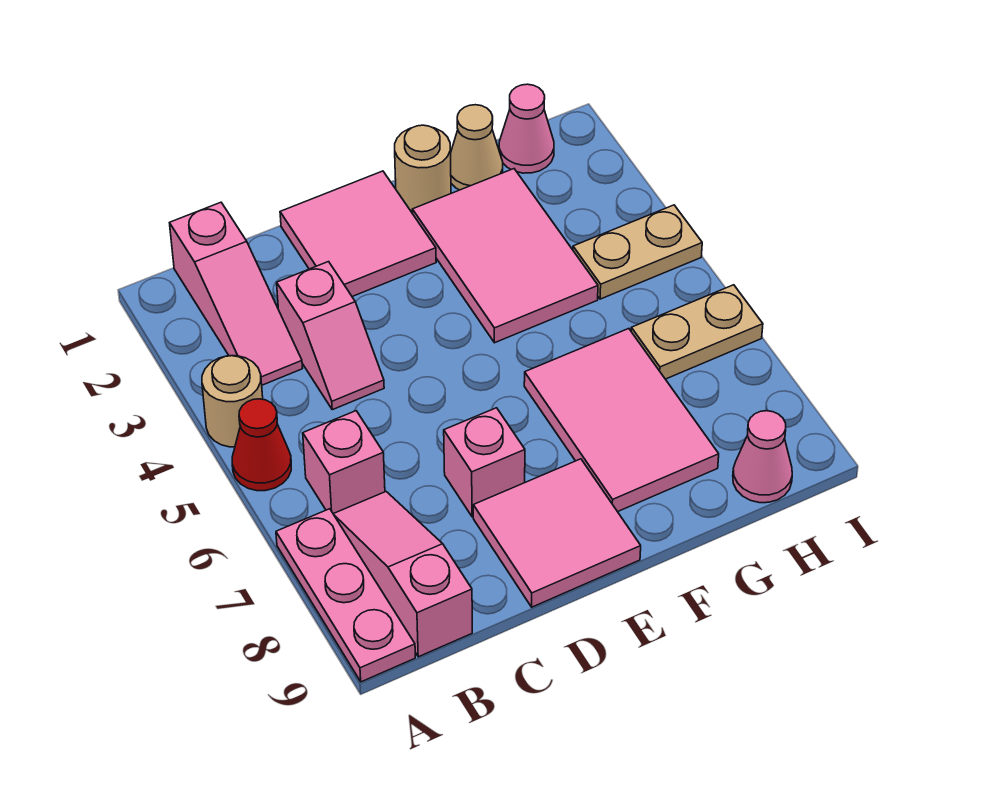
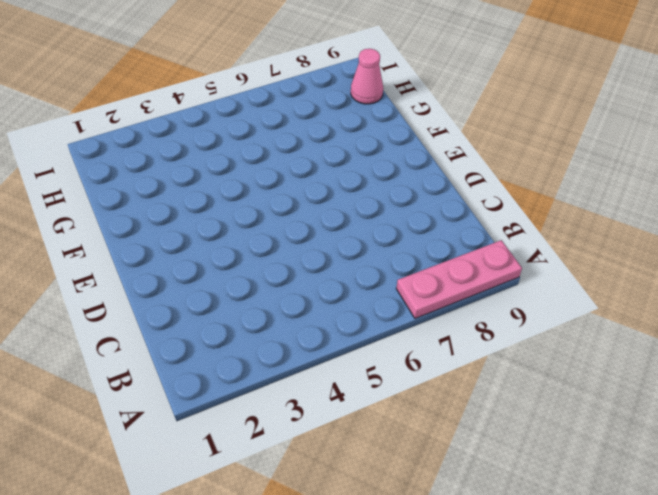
none -> tan round brick A4 level 1
none -> red cone A5 level 1
none -> pink slope B1:B3 level 1 top 1

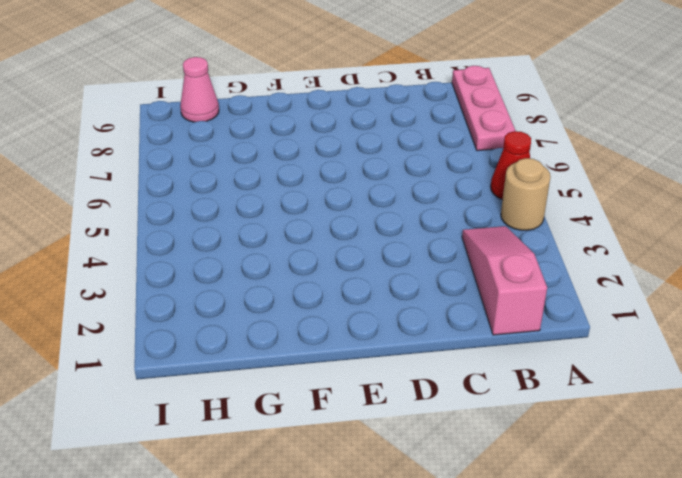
none -> pink brick B6 level 1
none -> pink slope B7:B9 level 1 top 9
none -> pink slope C3:C4 level 1 top 3

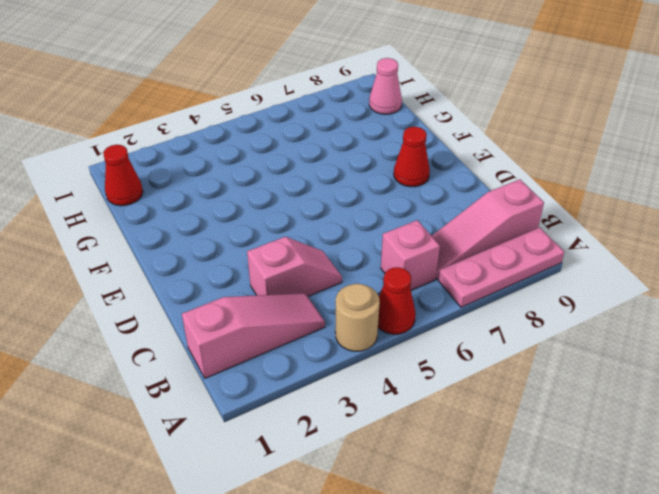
red cone E8 level 1 -> pink tile D8:E9 level 1
red cone H1 level 1 -> pink cone H1 level 1
none -> pink tile D1:E2 level 1
none -> pink brick D7 level 1
none -> tan round brick F1 level 1

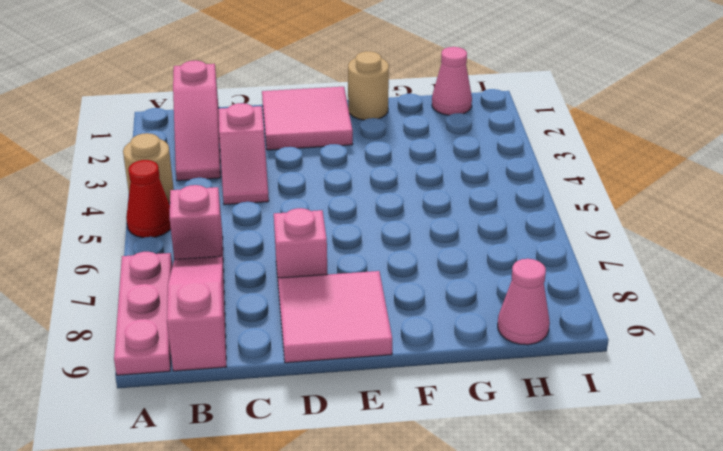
none -> pink tile F2:G4 level 1
none -> pink tile F6:G8 level 1
none -> tan cone G1 level 1

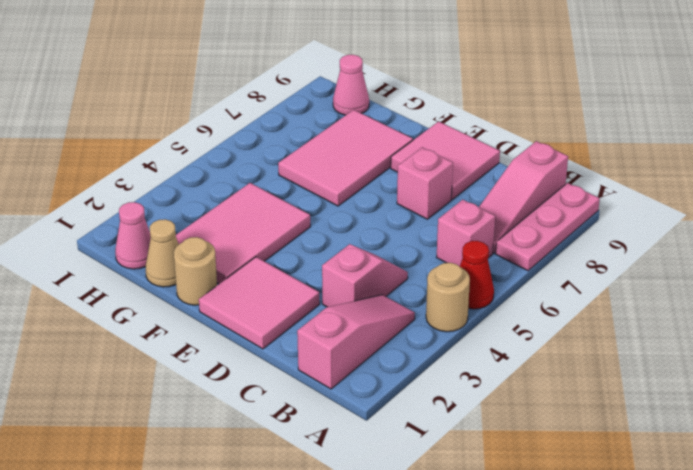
none -> tan plate H4:I4 level 1
none -> tan plate H6:I6 level 1

